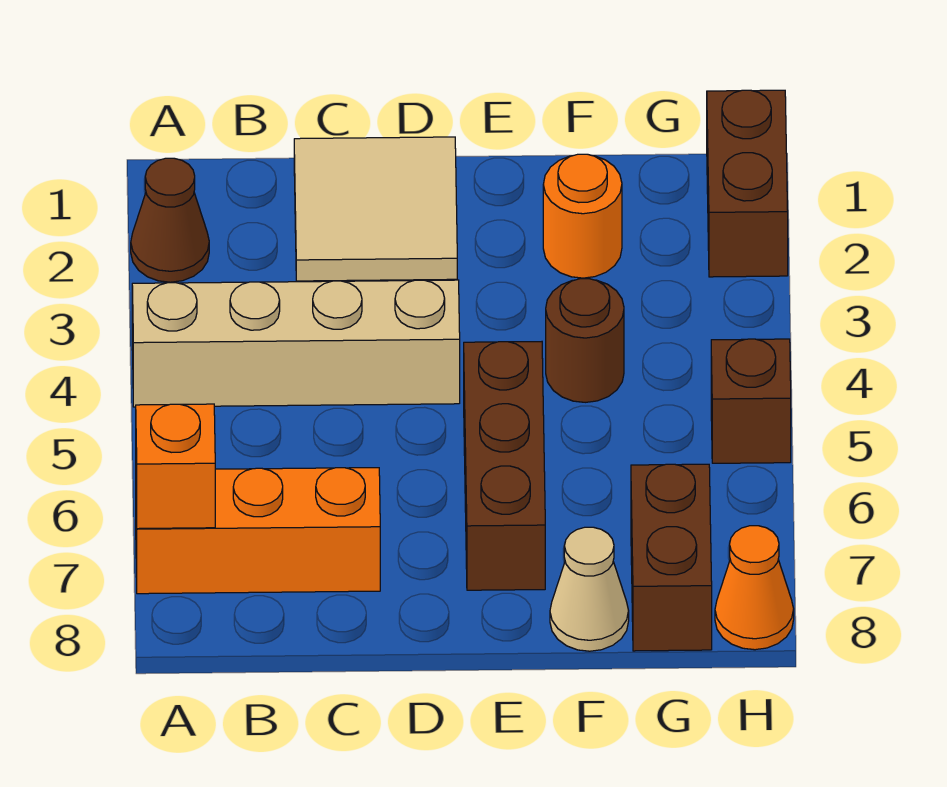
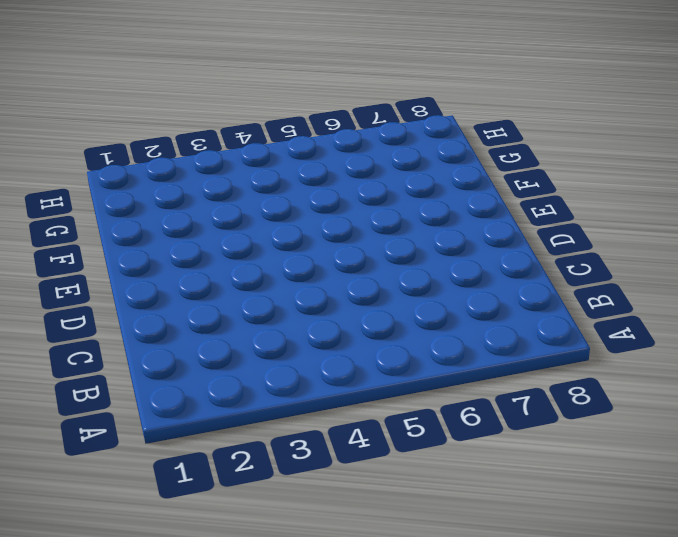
none -> brown cone A2 level 1
none -> tan brick A4:D4 level 1
none -> orange brick A7:C7 level 1

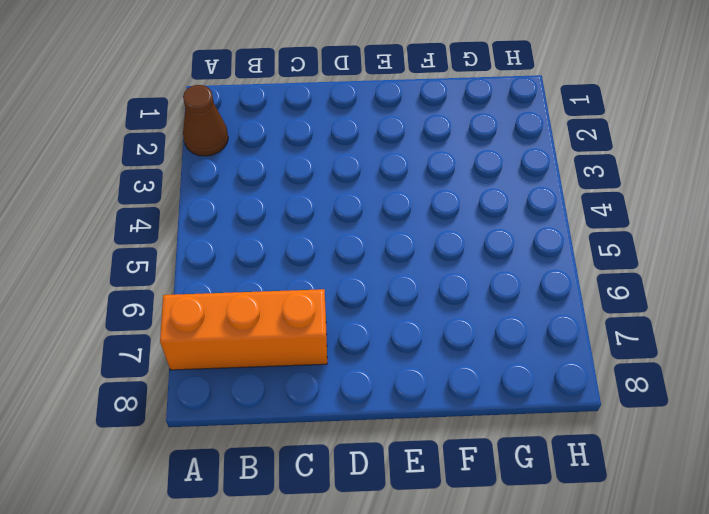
none -> tan brick A4:D4 level 1
none -> tan tile C1:D2 level 1
none -> brown brick E5:E7 level 1

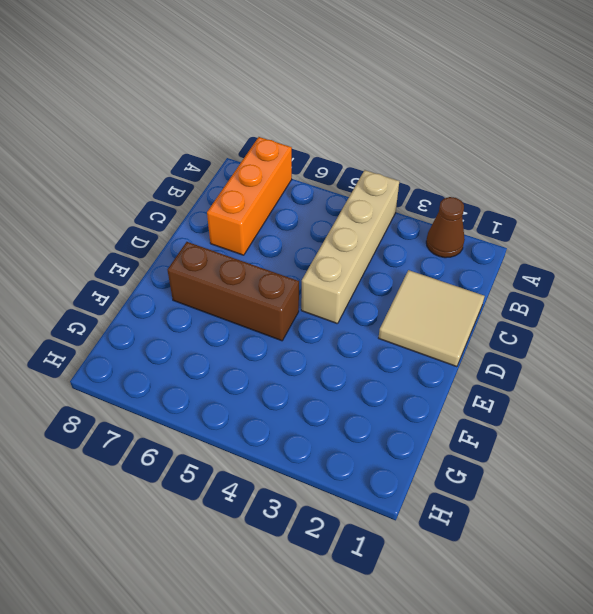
none -> orange round brick F2 level 1
none -> brown round brick F4 level 1
none -> tan cone F8 level 1

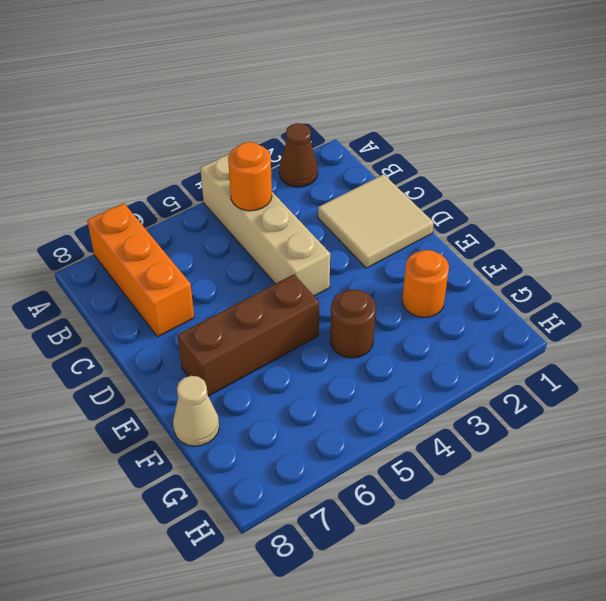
orange round brick B4 level 2 -> none
none -> brown brick G7:G8 level 1
none -> brown brick H1:H2 level 1
none -> brown brick H5 level 1

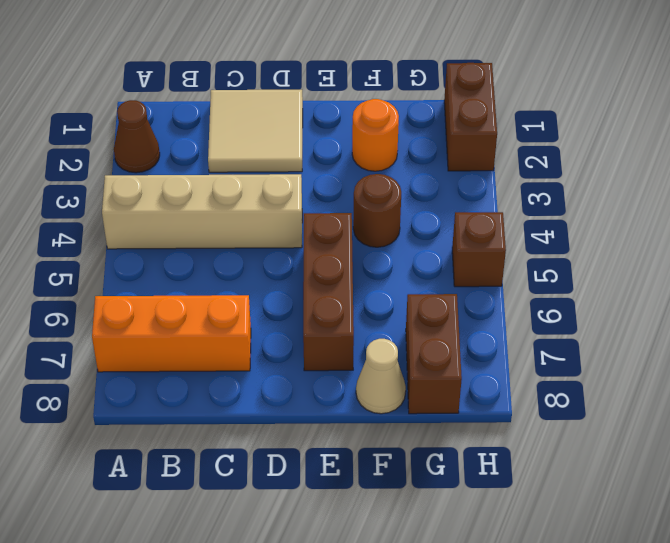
none -> orange cone H8 level 1
none -> orange brick A7 level 2

